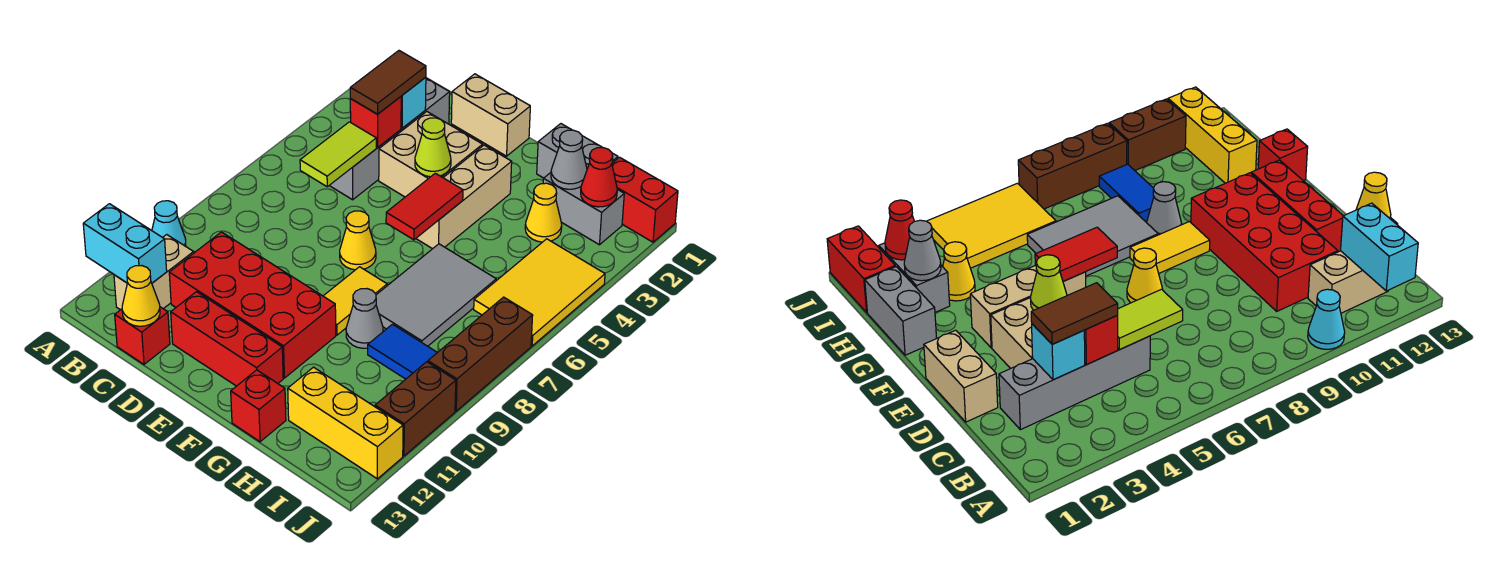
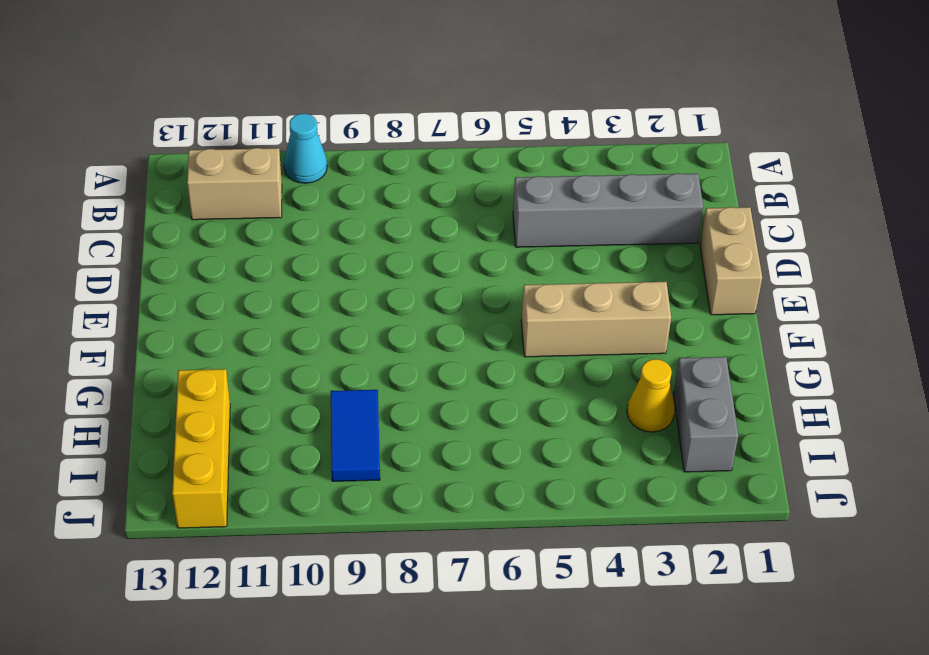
none -> red brick C10:F11 level 1
none -> red brick C13 level 1
none -> tan brick D3:E4 level 1
none -> red brick D12:F12 level 1

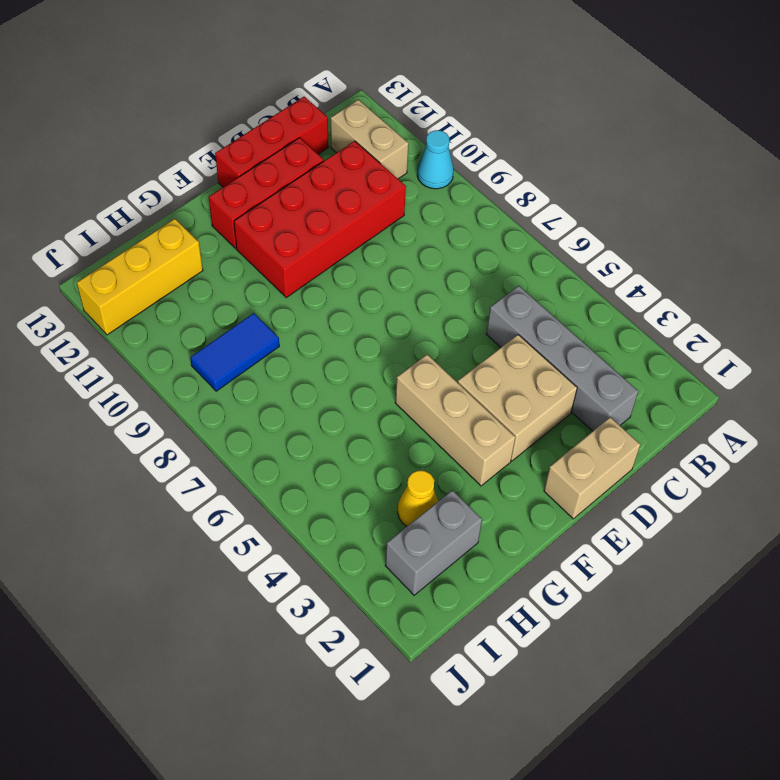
red brick C13:E13 level 1 -> red brick C13 level 1
none -> yellow cone E7 level 1
none -> yellow tile F8:F9 level 1
none -> grey brick G1:H1 level 1
none -> grey tile G6:H8 level 1

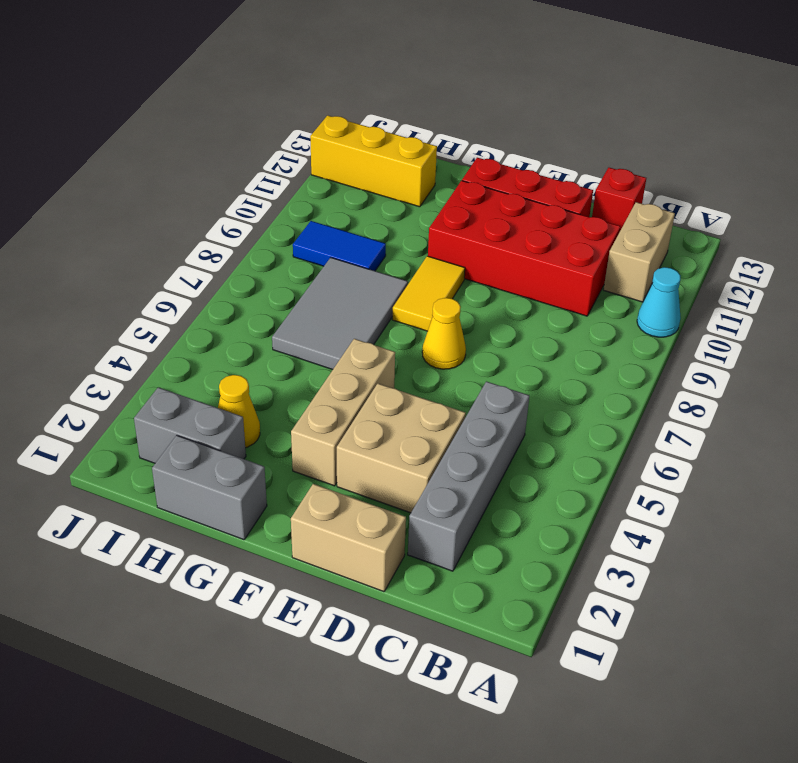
none -> grey cone G9 level 1
none -> red brick G13 level 1
none -> red brick I1:J1 level 1
none -> yellow tile I4:J6 level 1

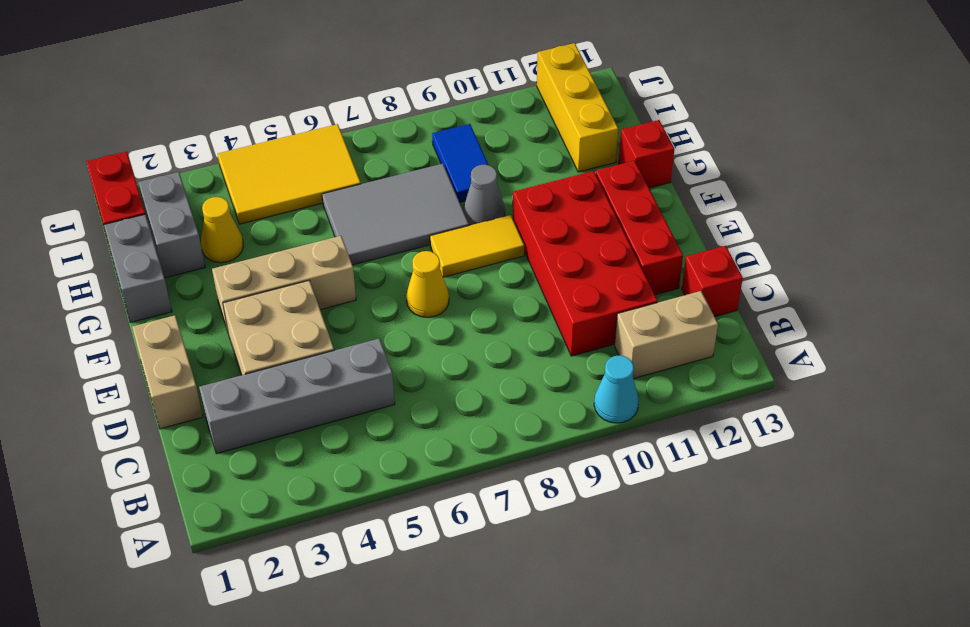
none -> brown brick J7:J9 level 1
none -> brown brick J10:J11 level 1
none -> cyan brick A12:B12 level 2
none -> cyan brick C3 level 2

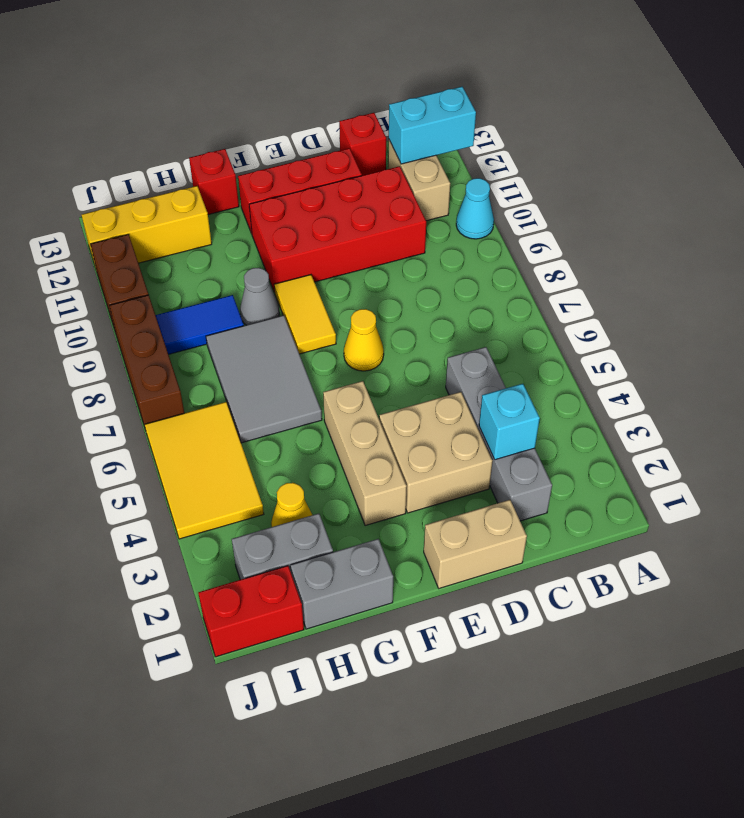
none -> red brick C4 level 2
none -> lime tile C5:C6 level 2
none -> yellow cone C13 level 2
none -> lime cone E4 level 2

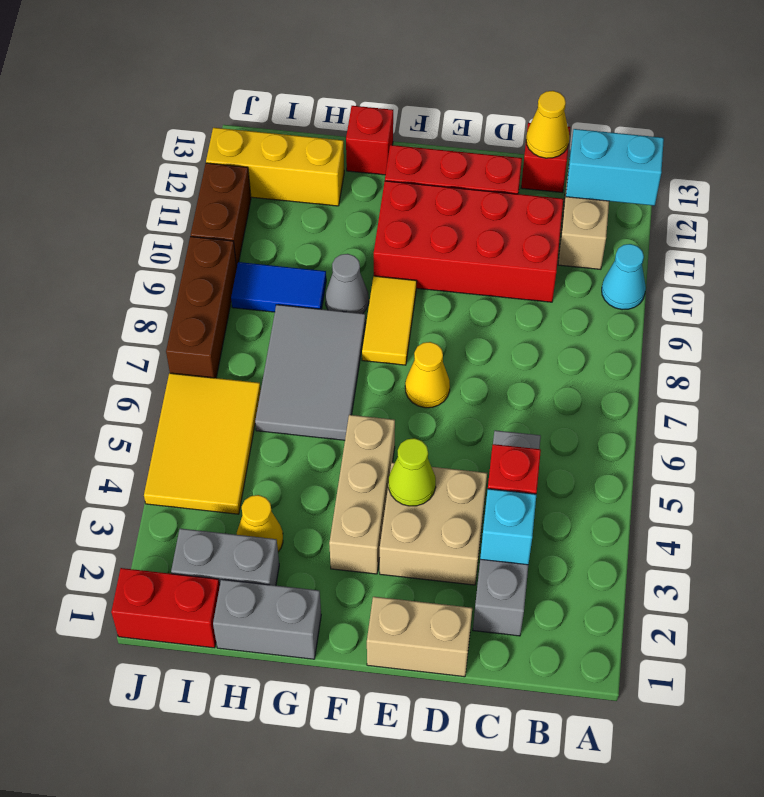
none -> lime tile C5:C6 level 2
none -> red tile F5:F6 level 2
none -> grey cone H2 level 2
none -> red cone I2 level 2

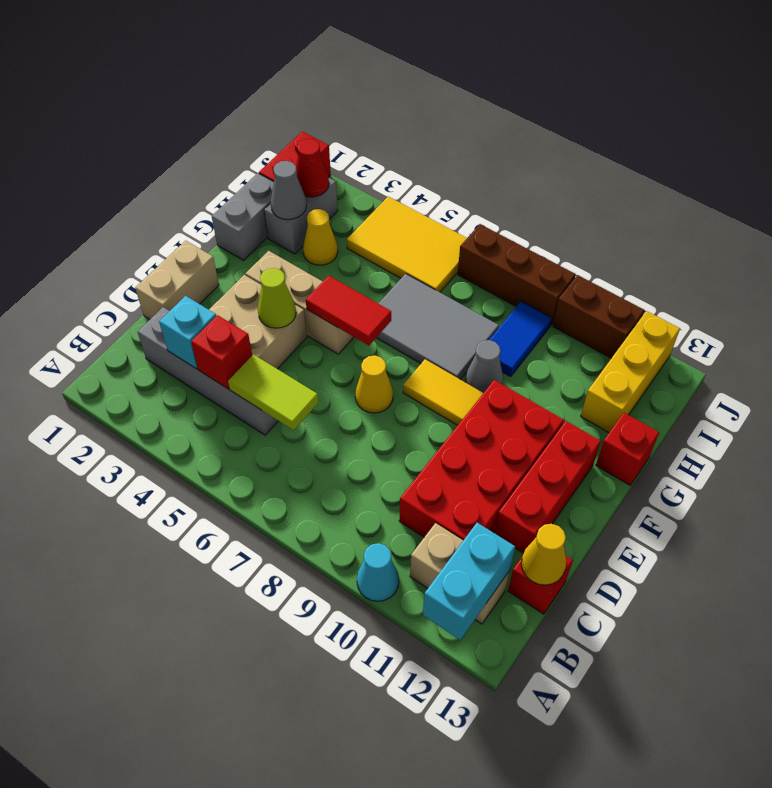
none -> brown tile C3:C4 level 3

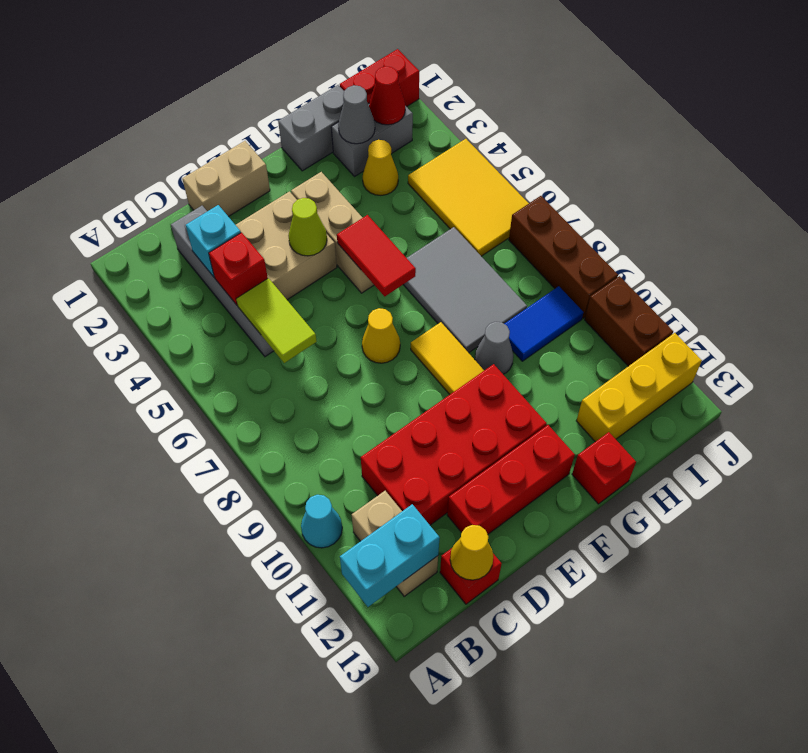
none -> brown tile C3:C4 level 3

